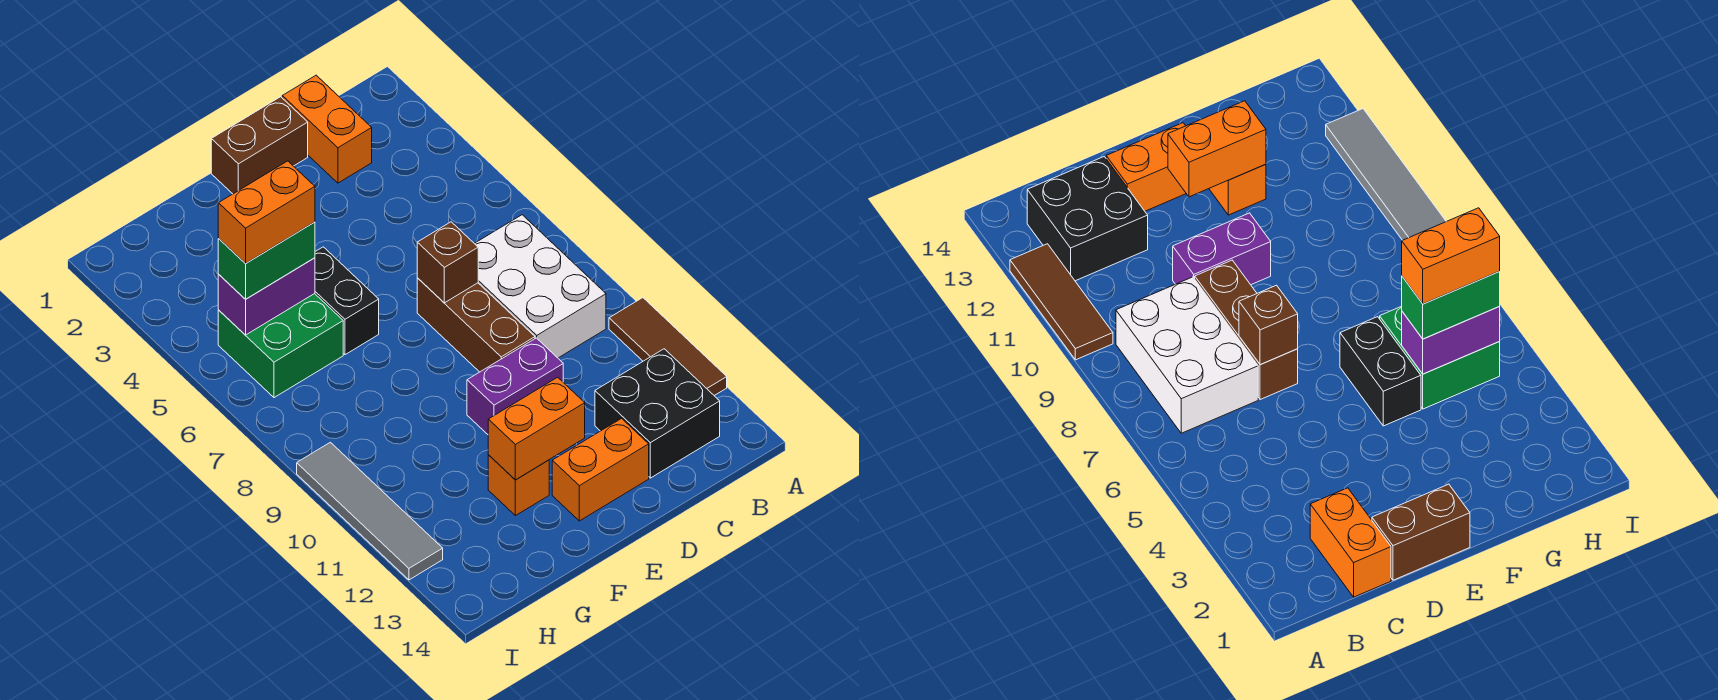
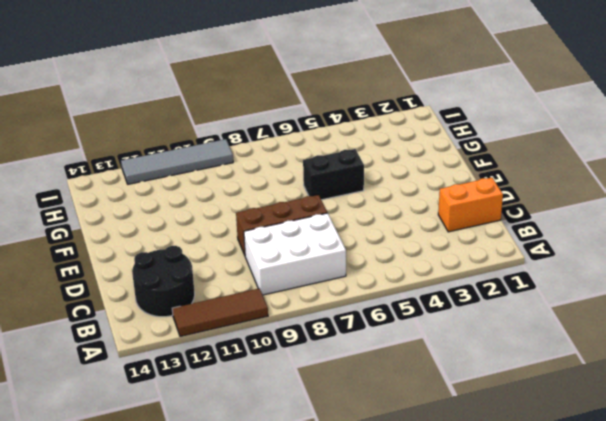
black round brick B12:C13 level 1 -> black brick B12:C13 level 1
none -> brown brick D1:E1 level 1
none -> purple brick D10:E10 level 1
none -> orange brick D13:E13 level 1

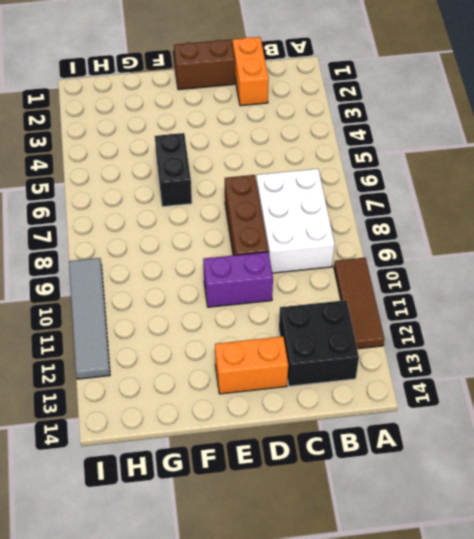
none -> orange brick F12 level 1
none -> green brick G5:H6 level 1
none -> brown brick D7 level 2

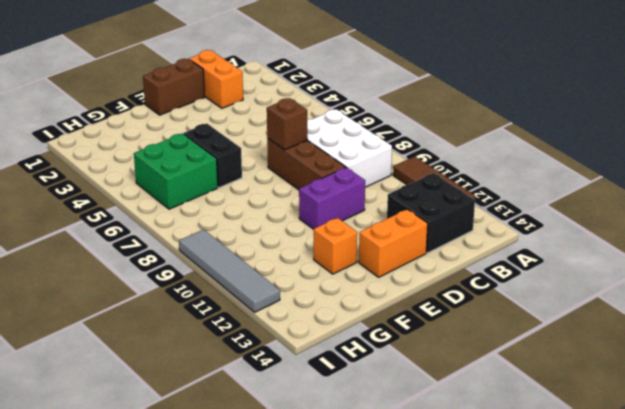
none -> orange brick E12:F12 level 2
none -> purple brick G5:H5 level 2
none -> green brick G5:H5 level 3

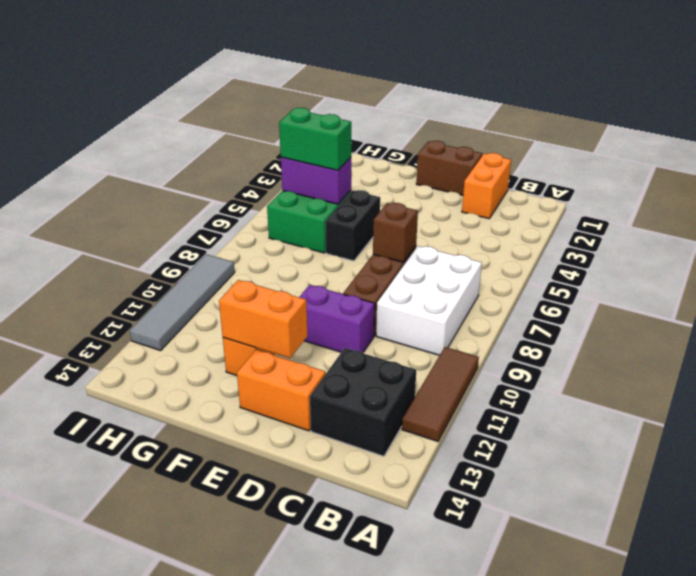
none -> orange brick G5:H5 level 4

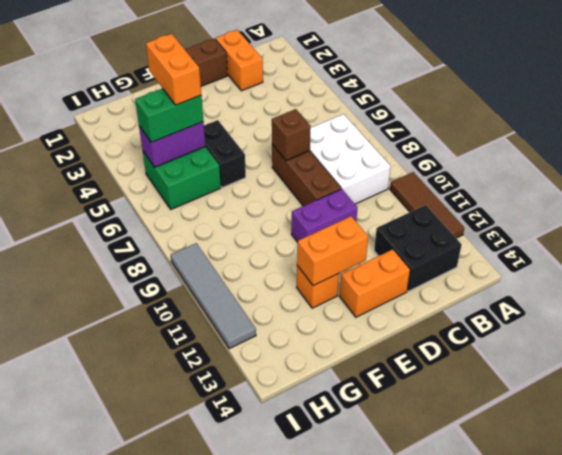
orange brick G4:G5 level 4 -> orange brick G5:H5 level 4

